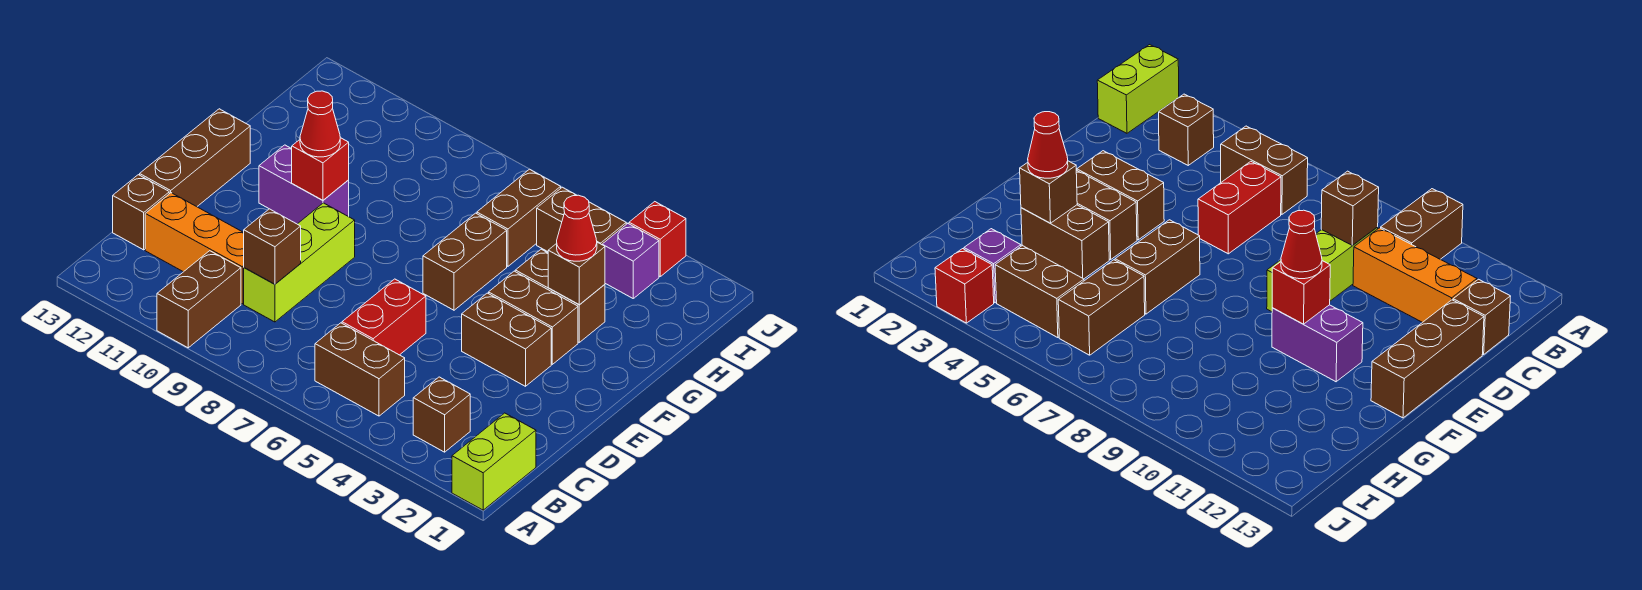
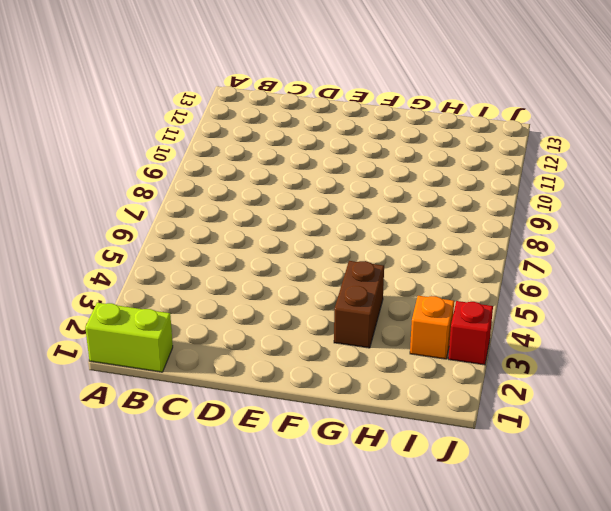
orange brick I3 level 1 -> purple brick I3 level 1
none -> brown brick A10:B10 level 1
none -> brown brick B3 level 1
none -> brown brick B5:B6 level 1

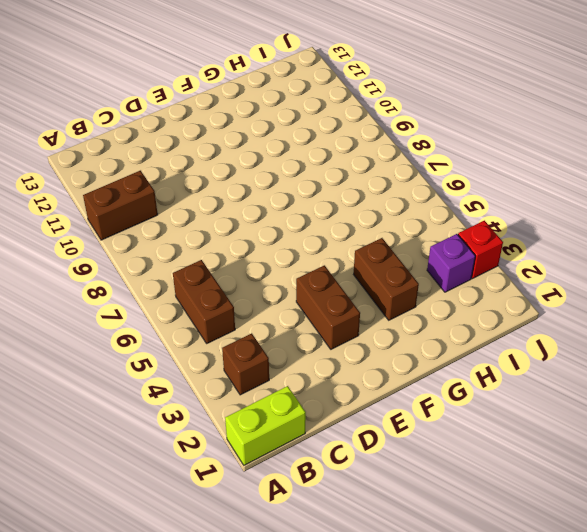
none -> red brick C6:D6 level 1
none -> lime brick C9:E9 level 1
none -> orange brick C10:C12 level 1

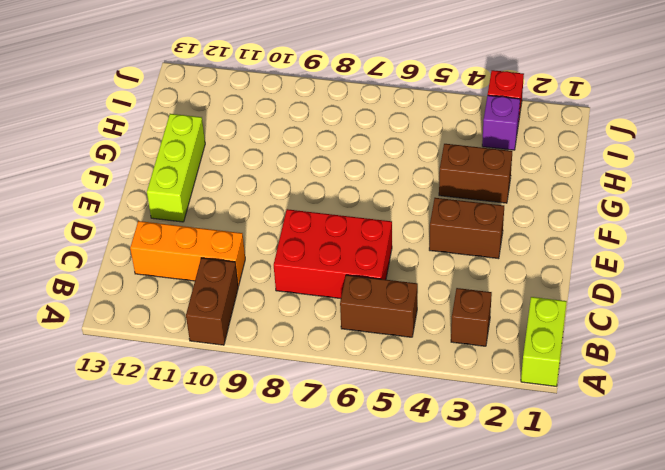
red brick C6:D8 level 1 -> red brick C6:D6 level 1
lime brick E12:G12 level 1 -> lime brick C9:E9 level 1
none -> brown brick C13 level 1
none -> brown brick D13:F13 level 1
none -> brown brick F3:F4 level 1

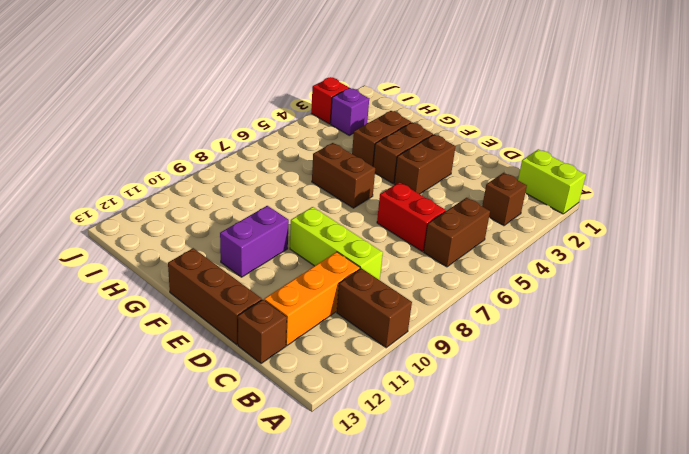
none -> brown brick H6:I6 level 1
none -> brown brick I4:I5 level 1
none -> brown brick C9 level 2

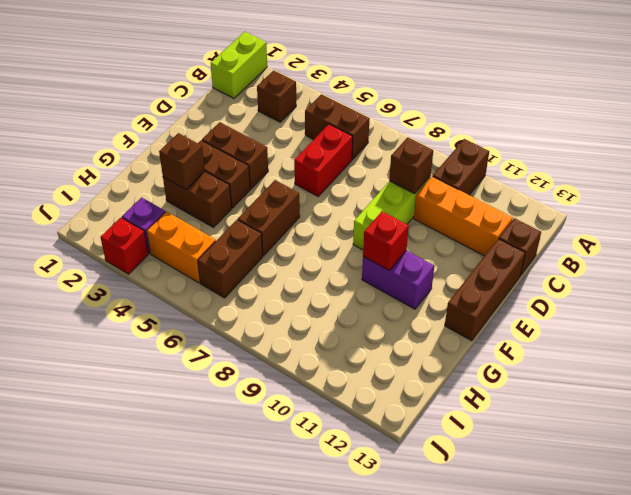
orange brick I4:I5 level 1 -> brown brick I4:I5 level 1
none -> red cone F10 level 3
none -> red cone G3 level 3

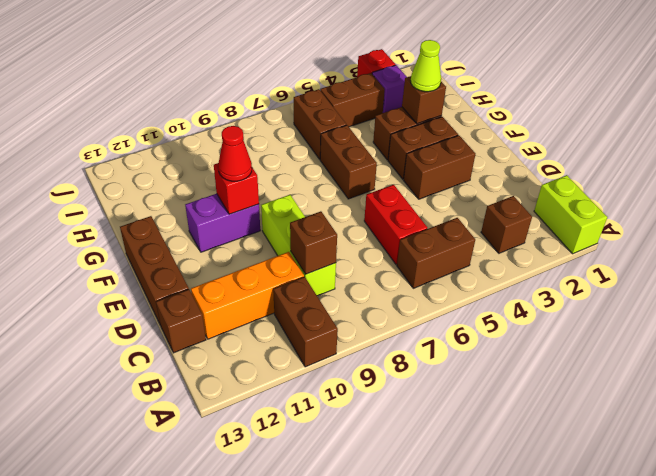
lime cone G3 level 3 -> red cone G3 level 3

